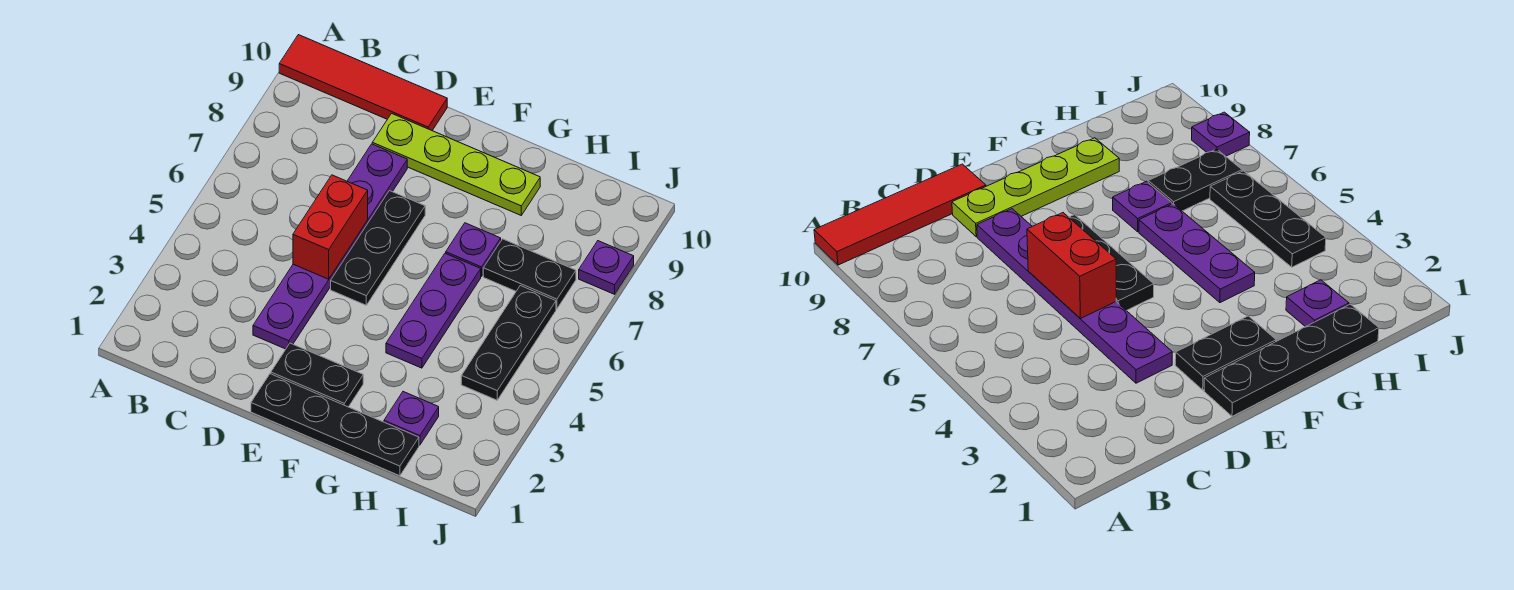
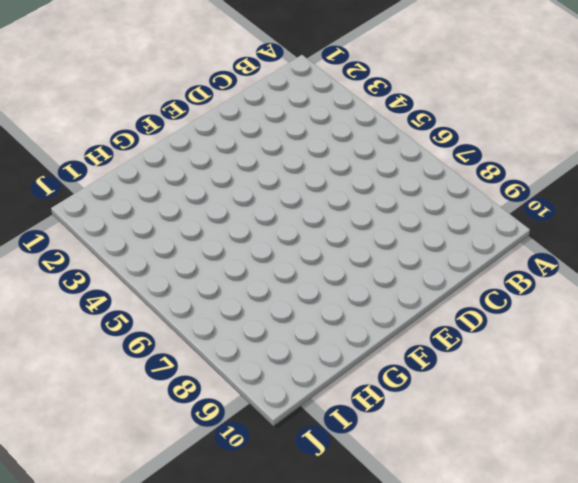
none -> red tile A10:D10 level 1
none -> purple plate D3:D8 level 1
none -> lime plate D9:G9 level 1

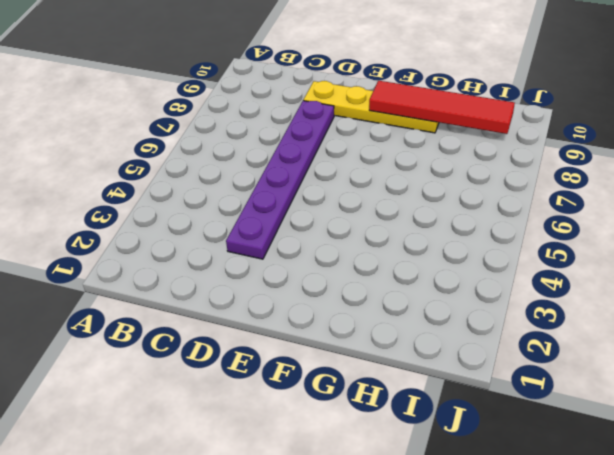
yellow plate D9:G9 level 1 -> lime plate D9:G9 level 1
red tile F9:I9 level 2 -> red tile A10:D10 level 1
none -> black plate E1:H1 level 1
none -> black plate E2:F2 level 1
none -> black plate E5:E7 level 1

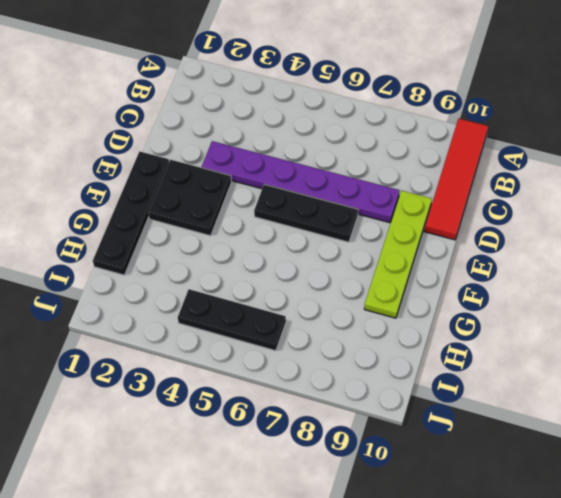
black plate E2:F3 level 1 -> black plate E2:F2 level 1
none -> purple plate G4:G6 level 1
none -> purple plate G7 level 1
none -> purple plate H2 level 1

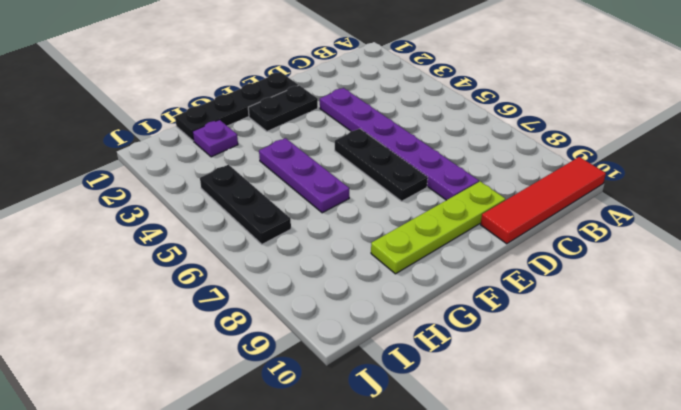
none -> purple plate G7 level 1
none -> black plate H7:I7 level 1
none -> purple plate J8 level 1

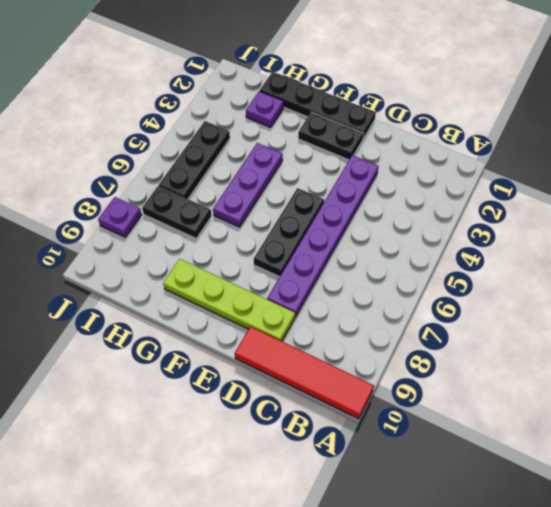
none -> purple plate G7 level 1
none -> red brick D5:D6 level 2

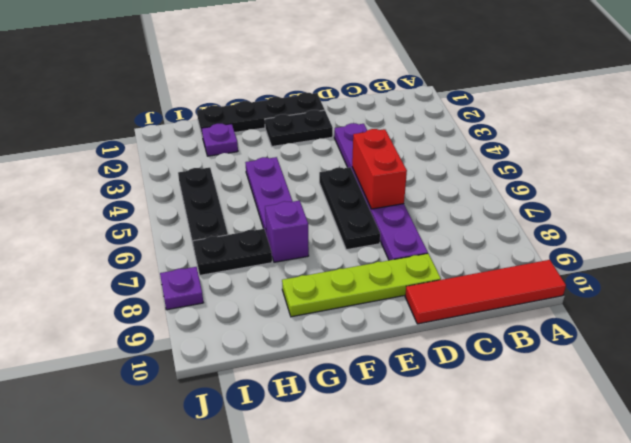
purple brick G7 level 1 -> purple plate G7 level 1

